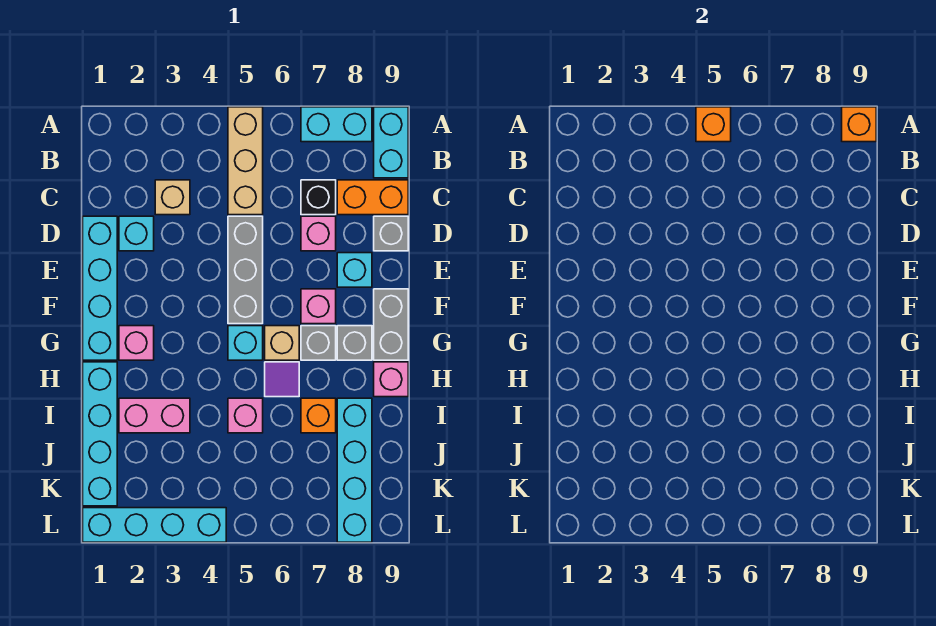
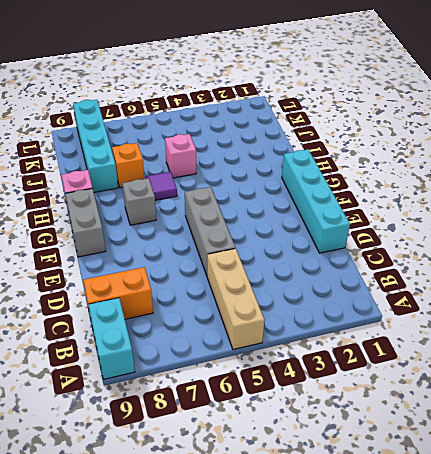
none -> cyan brick A7:A8 level 1
none -> tan brick C3 level 1
none -> black brick C7 level 1

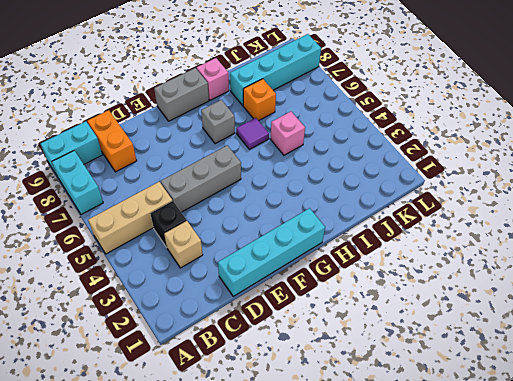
black brick C4 level 1 -> black brick C7 level 1
none -> cyan brick D2 level 1
none -> pink brick D7 level 1
none -> grey brick D9 level 1

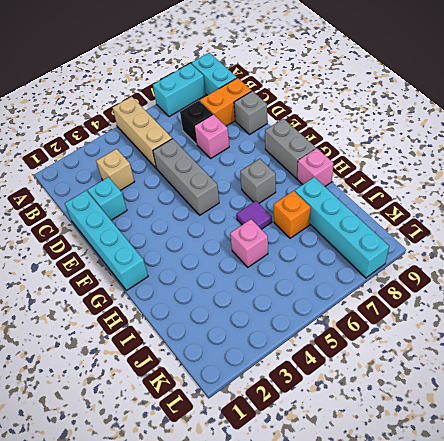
none -> cyan brick E8 level 1
none -> pink brick F7 level 1
none -> pink brick G2 level 1

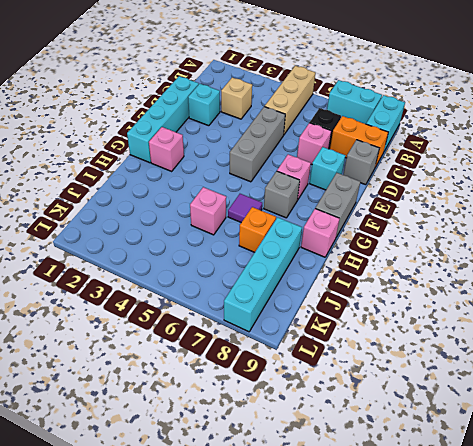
none -> cyan brick G5 level 1
none -> tan brick G6 level 1
none -> grey brick G8 level 1

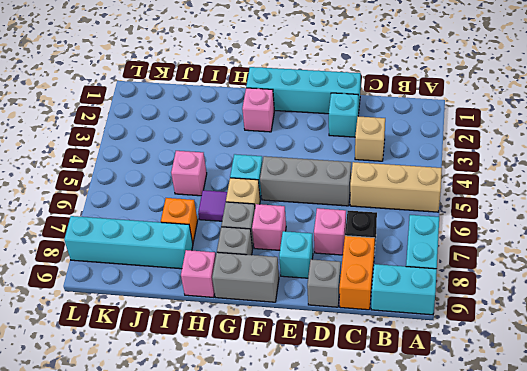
none -> cyan brick H1:K1 level 1
none -> pink brick I2:I3 level 1
none -> cyan brick L1:L4 level 1

